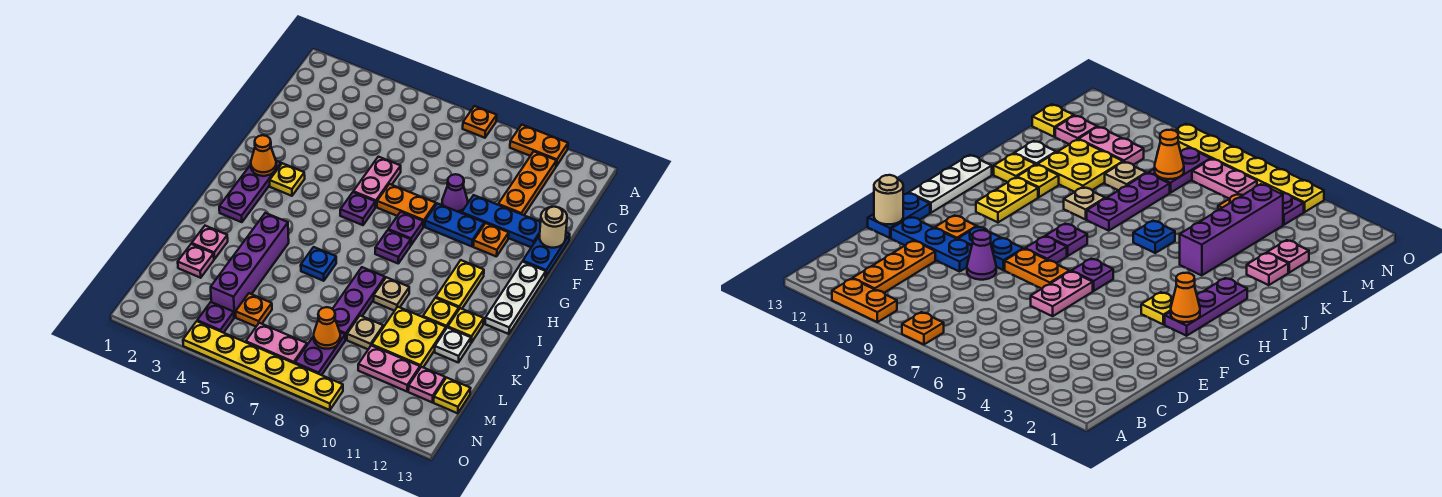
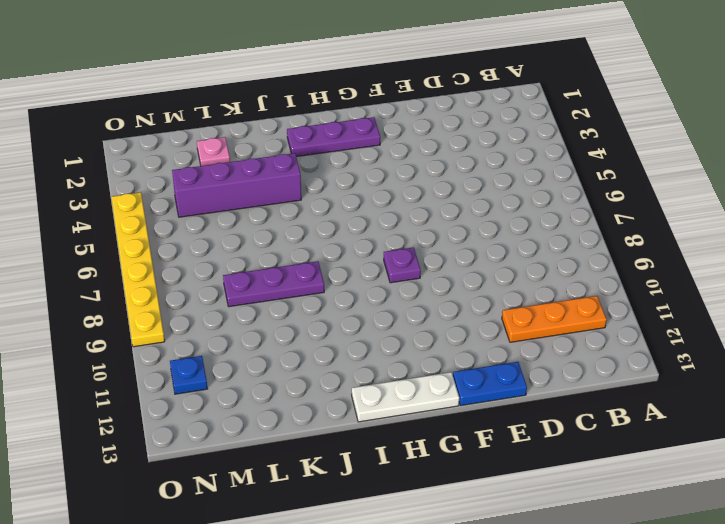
blue plate N11 level 1 -> blue plate J6 level 1
none -> orange plate A8 level 1
none -> orange plate A10:A11 level 1
none -> pink plate E6:F6 level 1
none -> purple cone E9 level 1

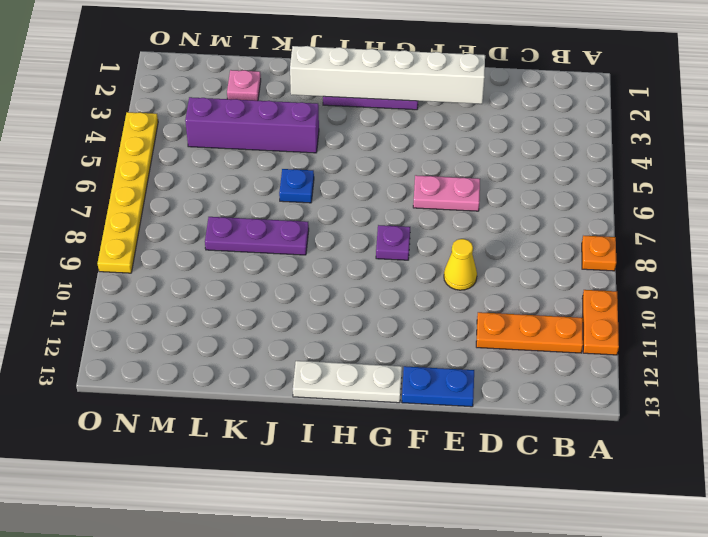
white brick E2:J2 level 2 -> orange cone G2 level 2
yellow cone E9 level 1 -> purple cone E9 level 1
none -> blue plate E10:E12 level 1
none -> orange plate F7:F8 level 1
none -> blue plate F9:F10 level 1
none -> orange plate F11 level 1

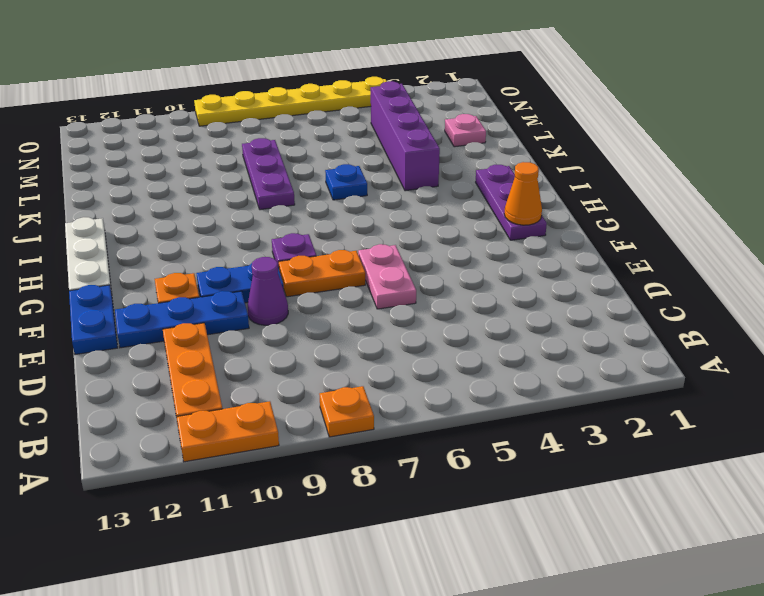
none -> yellow plate G3 level 1
none -> purple plate G6 level 1
none -> purple plate H8 level 1
none -> yellow plate H11:I11 level 1

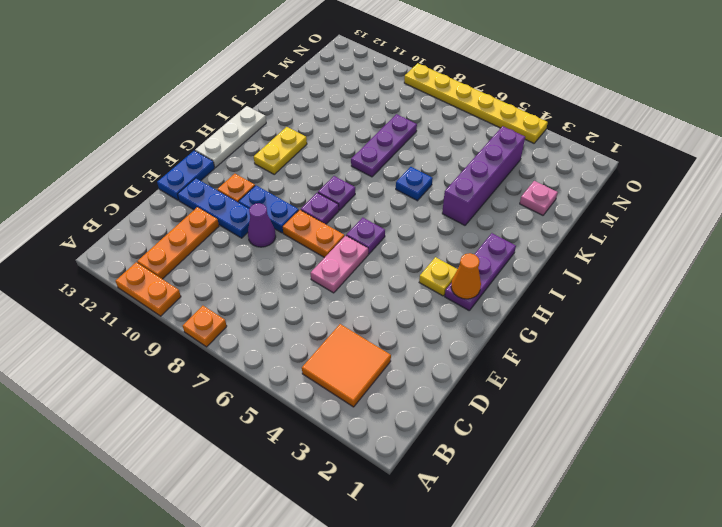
orange tile B3:C4 level 1 -> none
none -> tan plate J9 level 1
none -> yellow plate J11 level 1
none -> yellow plate J12 level 1
none -> pink plate K2 level 1

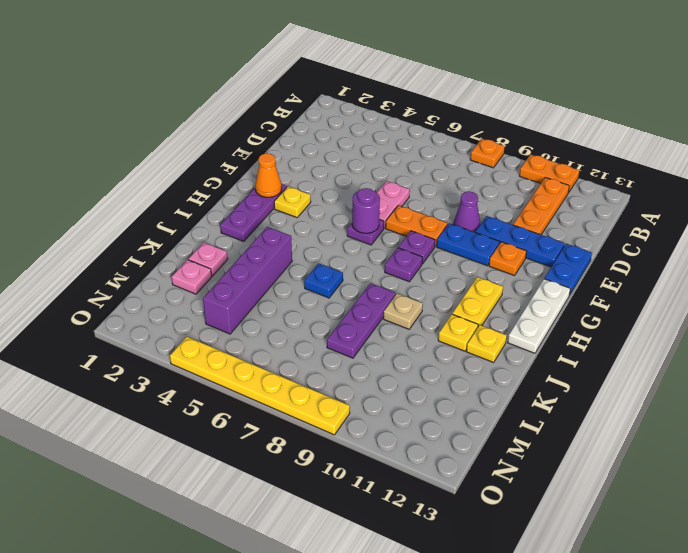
purple round brick G6 level 2 -> none
none -> yellow plate K10:L11 level 1
none -> white plate K12 level 1
none -> tan plate L9 level 1
none -> orange plate M5 level 1

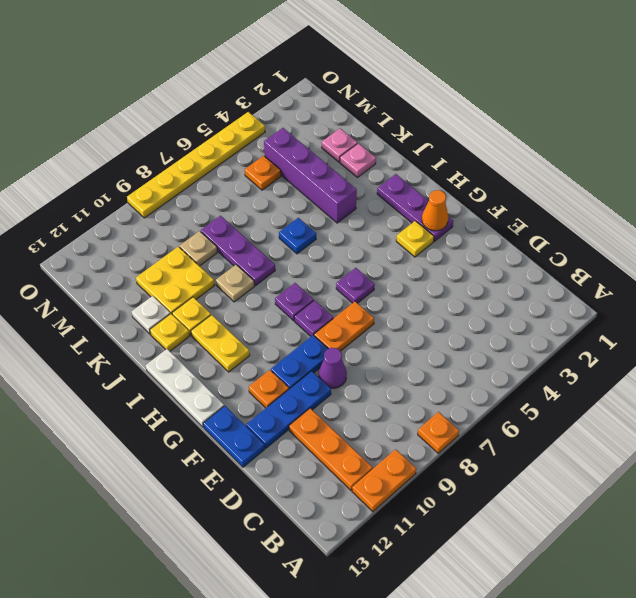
none -> pink plate E6:F6 level 1
none -> purple plate M8:N8 level 1
none -> pink plate M10:M11 level 1
none -> pink plate M12 level 1

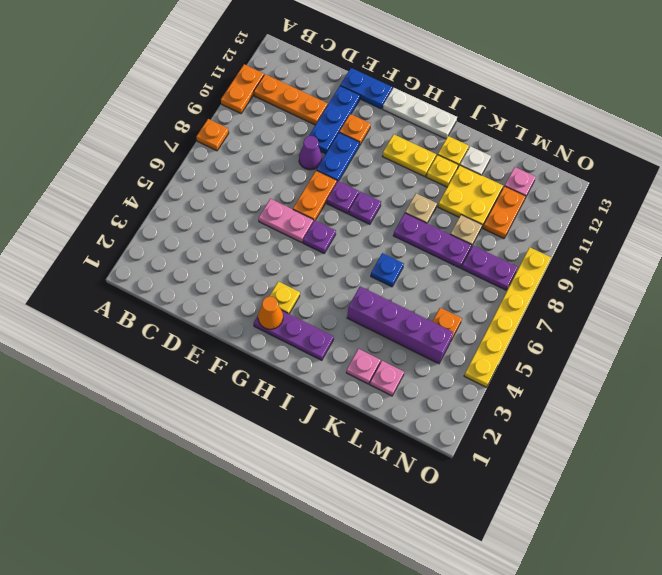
orange plate M10:M11 level 1 -> pink plate M10:M11 level 1
none -> yellow plate M13 level 1
none -> purple plate N4 level 1
none -> pink plate N6:N7 level 1
none -> tan round brick E13 level 2

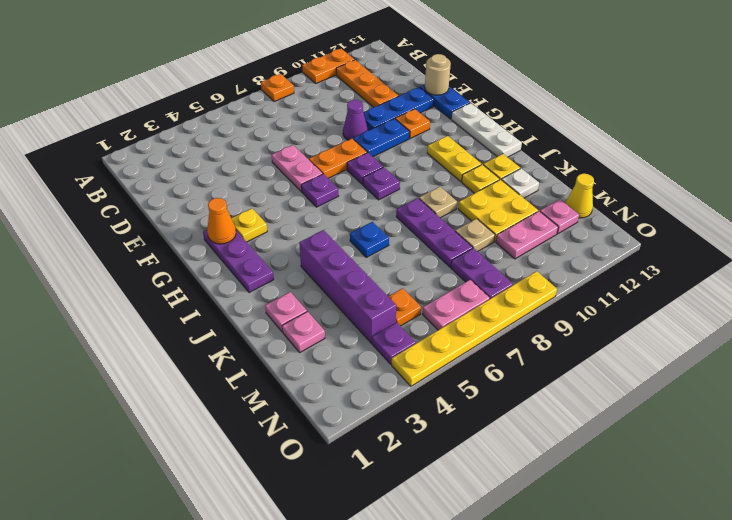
yellow cone M13 level 1 -> yellow plate M13 level 1
none -> orange cone M8 level 2

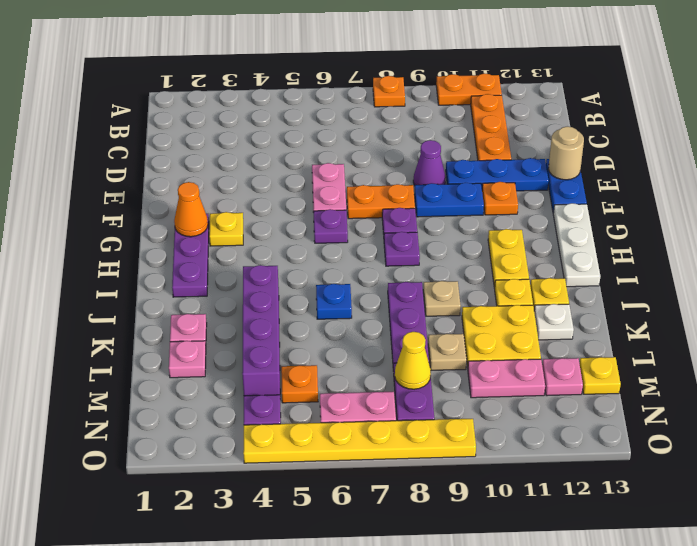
yellow cone M8 level 2 -> orange cone M8 level 2

